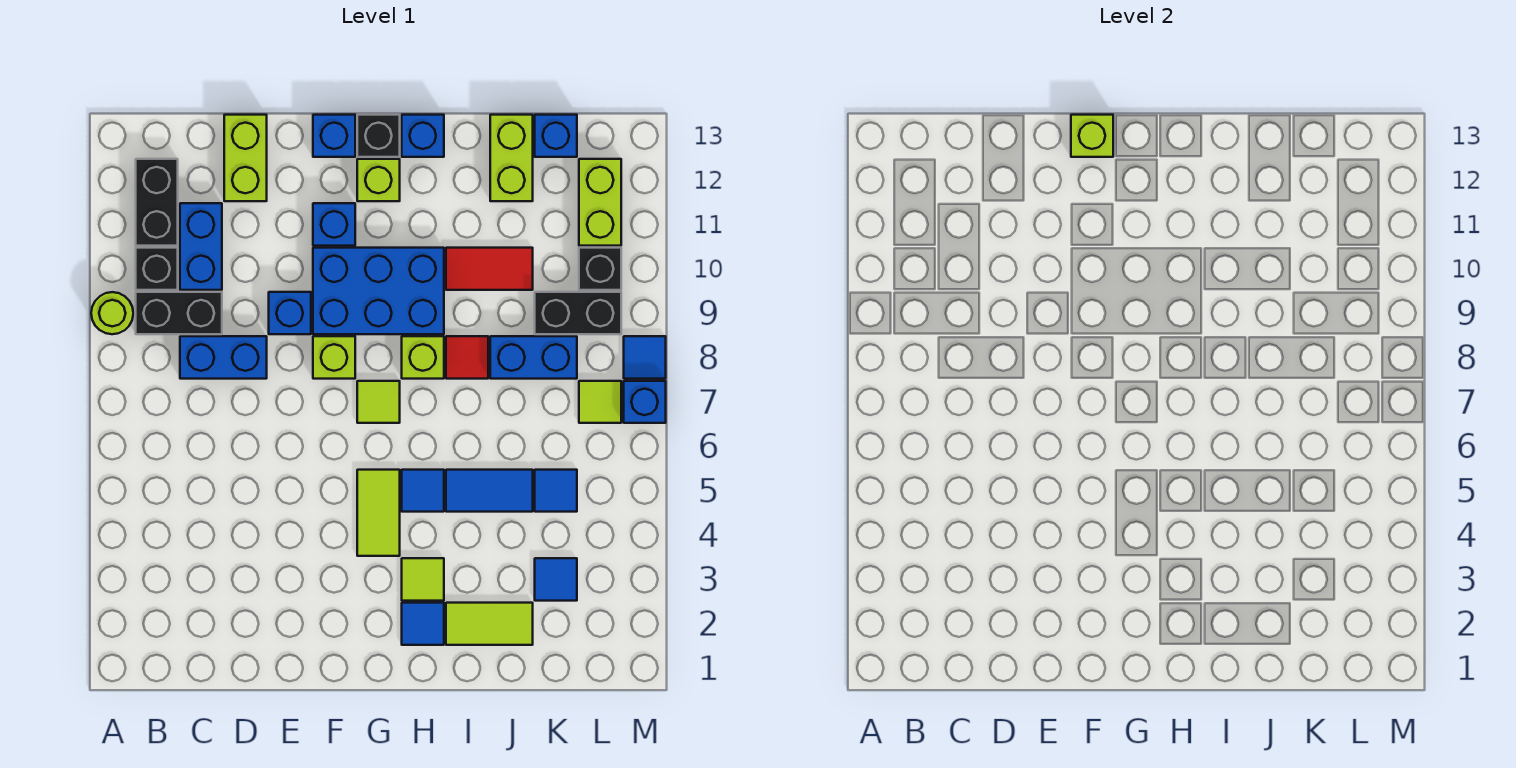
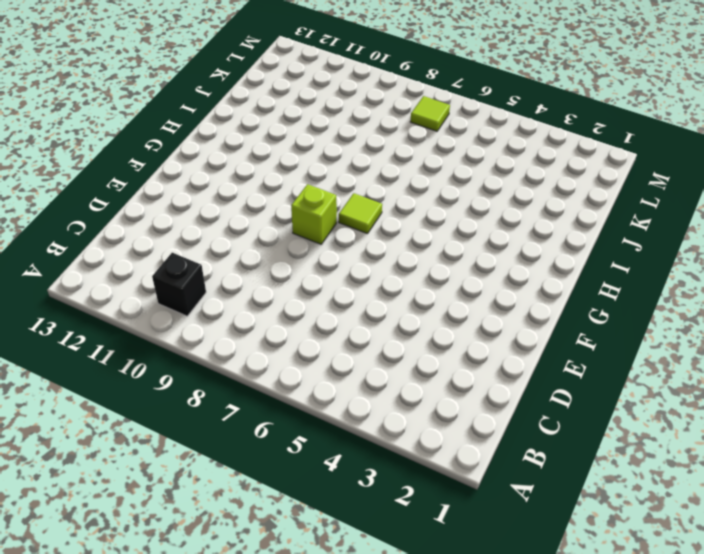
none -> lime round brick A9 level 1
none -> black brick B9:C9 level 1
none -> black brick B11:B12 level 1
none -> blue brick C8:D8 level 1

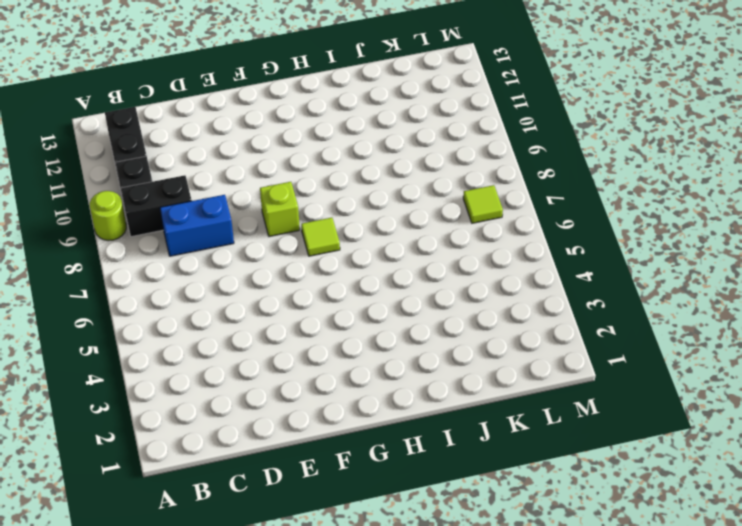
none -> blue brick C10:C11 level 1
none -> lime brick D12:D13 level 1
none -> blue brick E9 level 1
none -> blue brick F9:H10 level 1

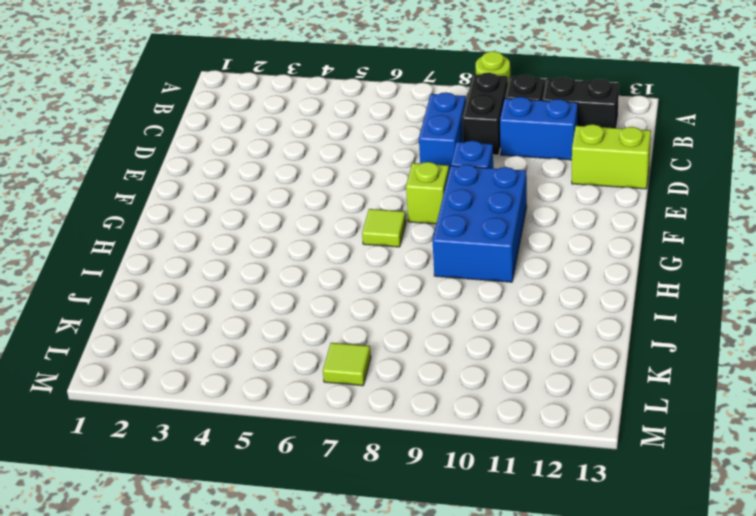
none -> blue brick F11 level 1
none -> blue brick F13 level 1
none -> lime tile G4:G5 level 1
none -> lime brick G12 level 1

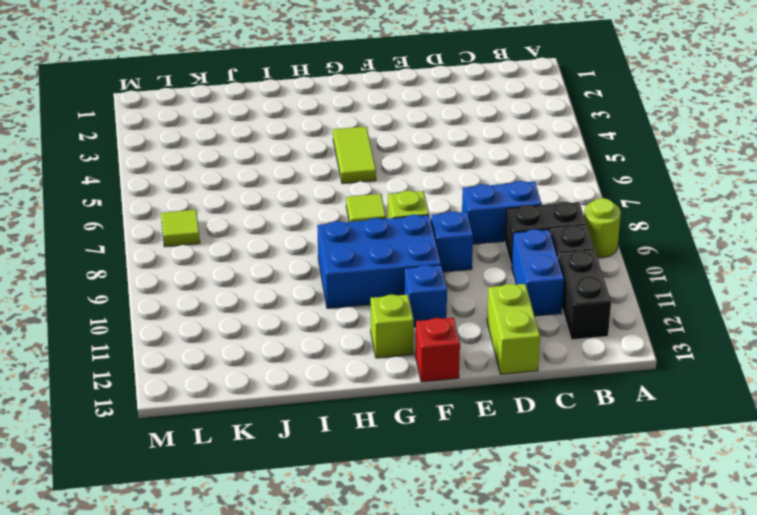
red brick F13 level 1 -> blue brick F13 level 1
none -> black brick G13 level 1
none -> blue tile H2 level 1
none -> lime tile H3 level 1
none -> blue tile H5 level 1

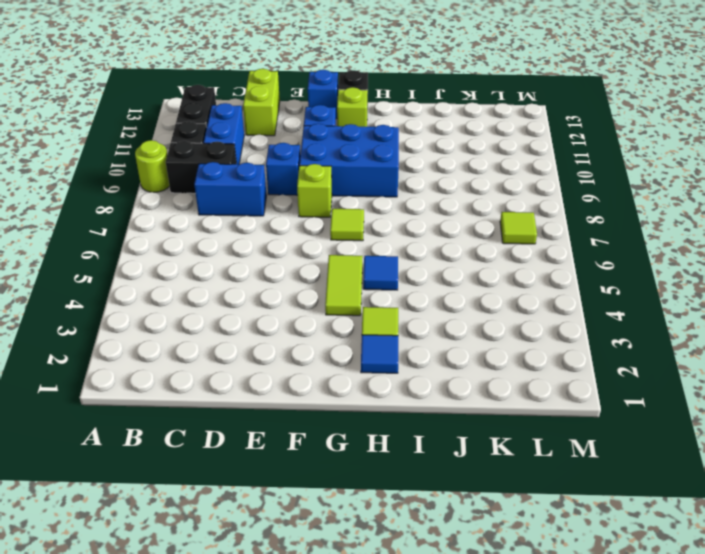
none -> lime brick H8 level 1
none -> blue brick H13 level 1
none -> lime tile I2:J2 level 1
none -> blue tile I5:J5 level 1

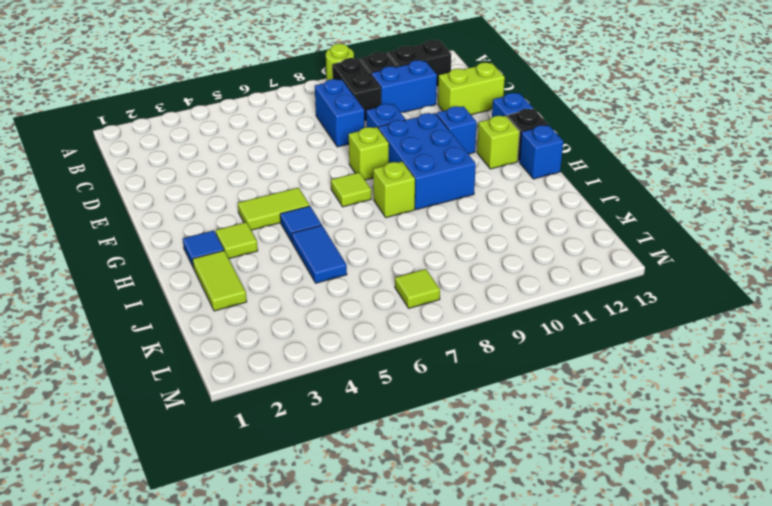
none -> red tile I8 level 1
none -> red tile I10:J10 level 1
none -> blue brick J8:K8 level 1
none -> lime brick J12:J13 level 1

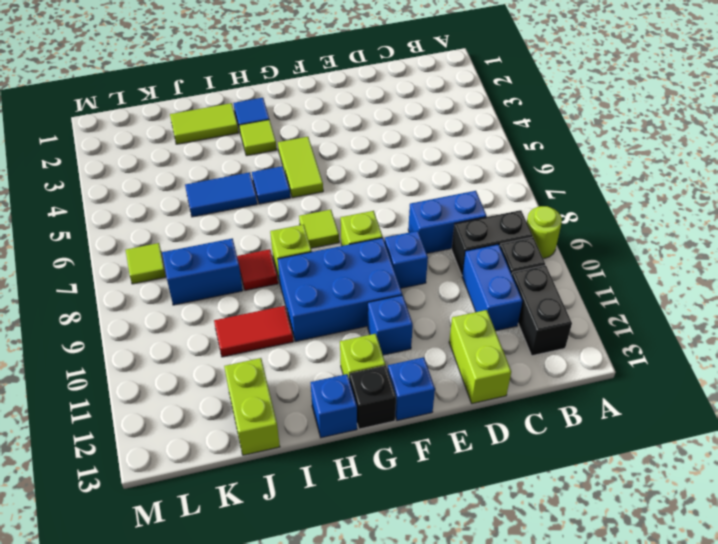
none -> blue tile K3 level 1
none -> blue tile K5 level 1
none -> black brick K9:L9 level 1
none -> blue brick K13 level 1

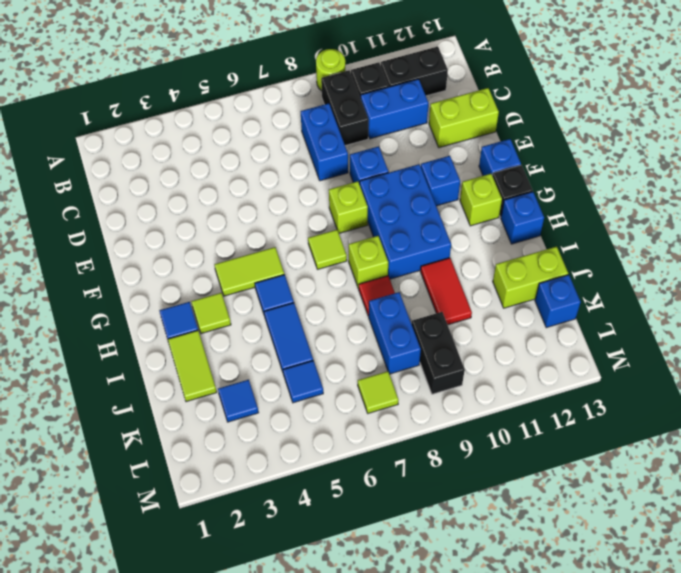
none -> black brick L10 level 1
none -> lime brick L11:L12 level 1
none -> blue brick M7 level 1
none -> blue tile M8 level 1

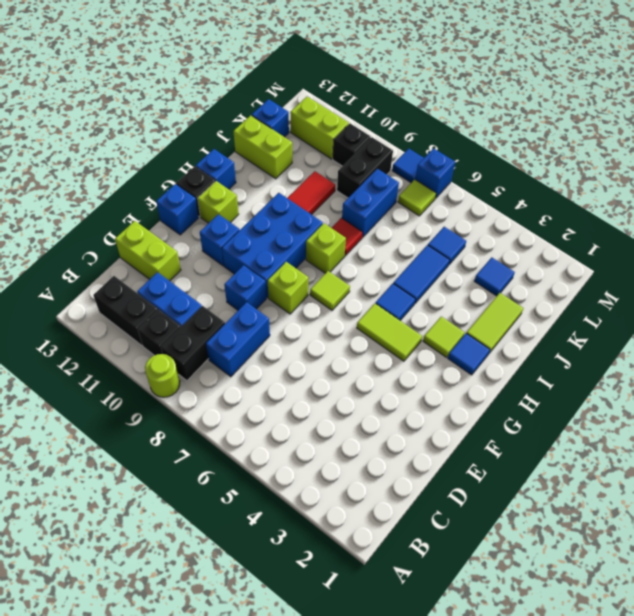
none -> lime brick F13 level 2

